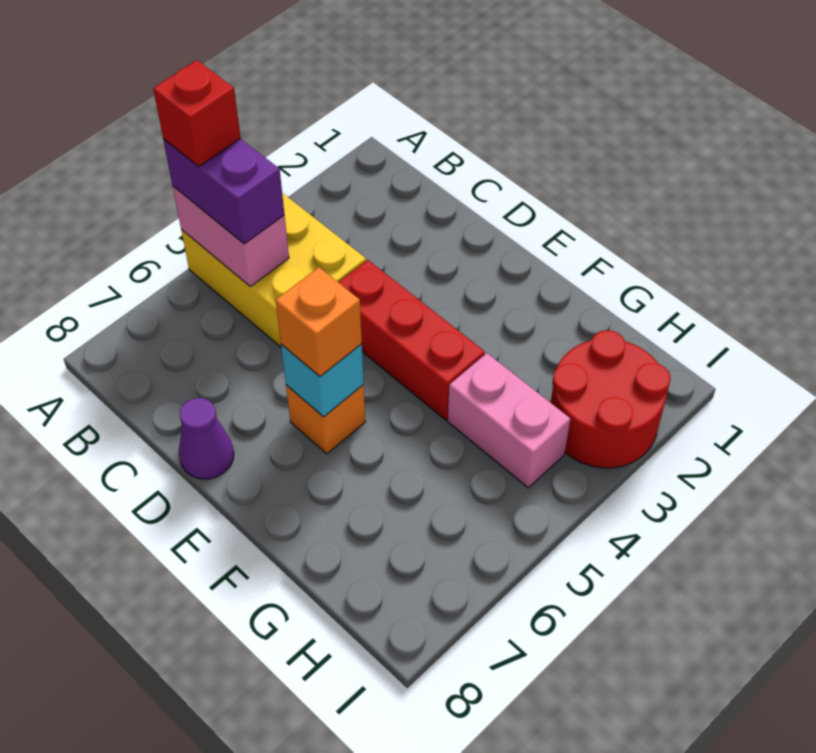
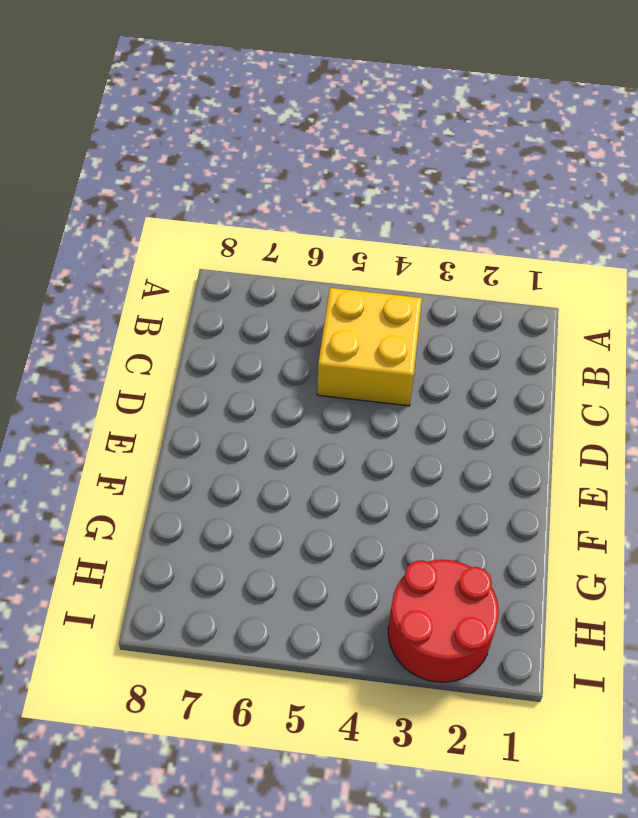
yellow brick B4:C5 level 1 -> yellow brick A4:C5 level 1
none -> red brick D4:F4 level 1
none -> purple cone D8 level 1

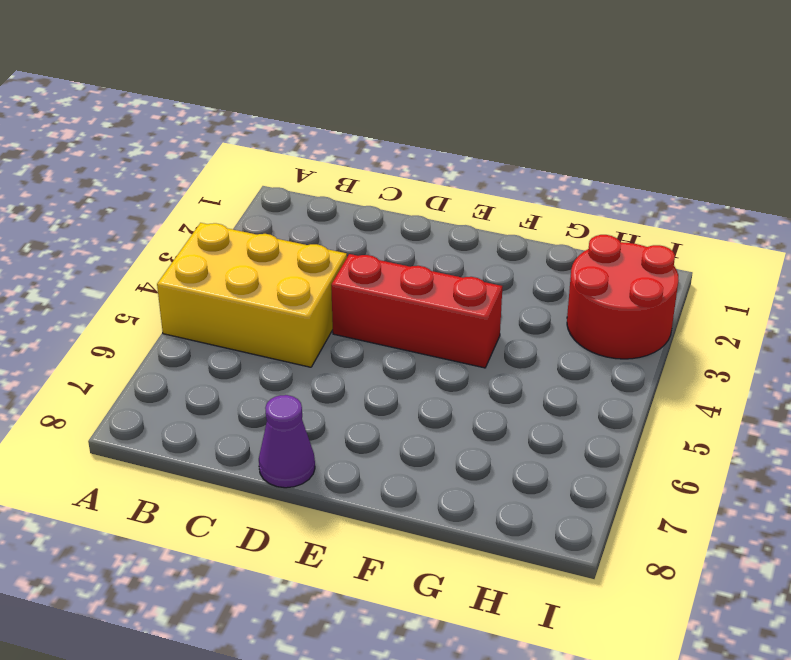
none -> orange brick E6 level 1
none -> pink brick G4:H4 level 1

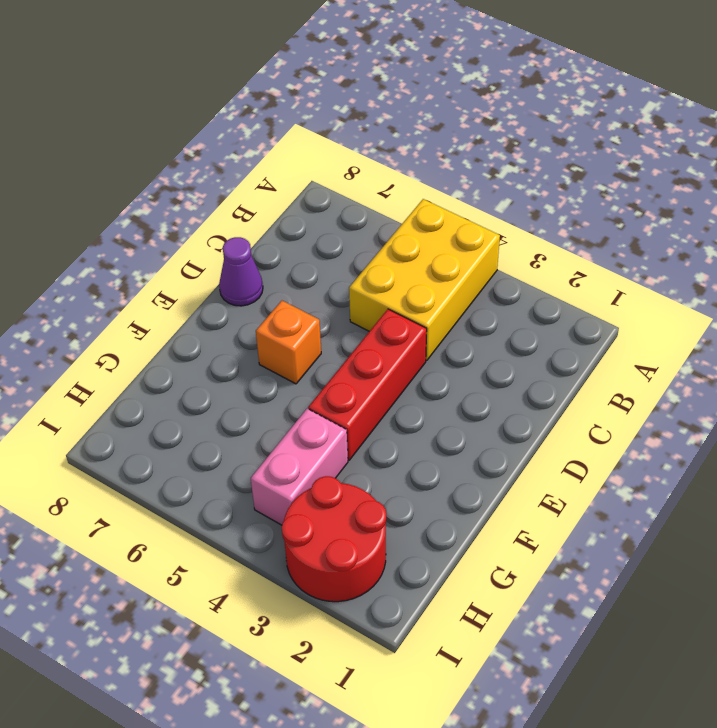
none -> pink brick A5:B5 level 2
none -> cyan brick E6 level 2

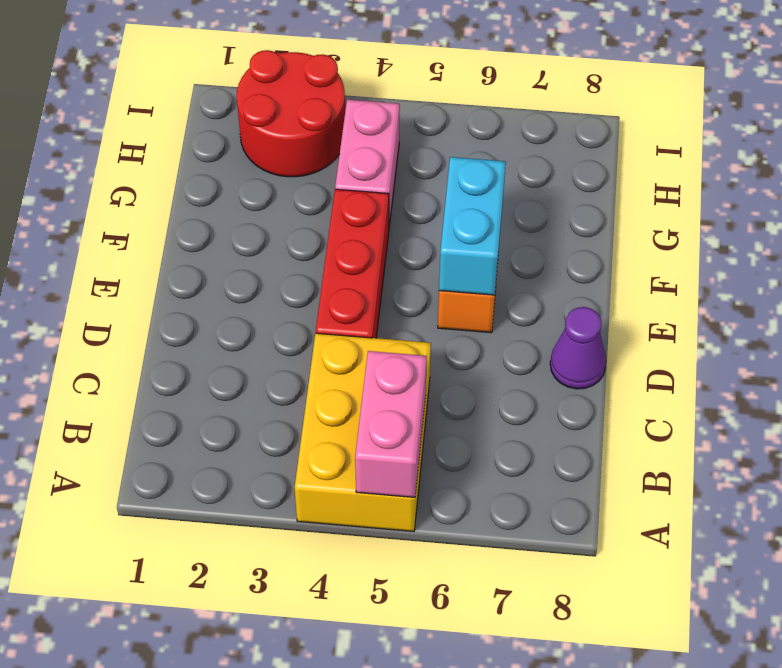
cyan brick E6:F6 level 2 -> cyan brick E6 level 2
none -> purple brick A5:B5 level 3
none -> orange brick E6 level 3

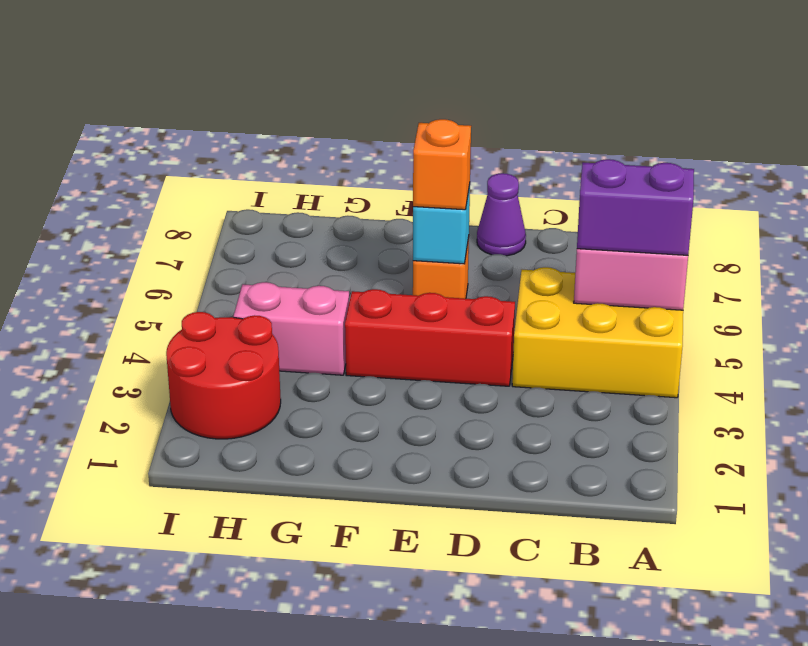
none -> red brick A5 level 4

